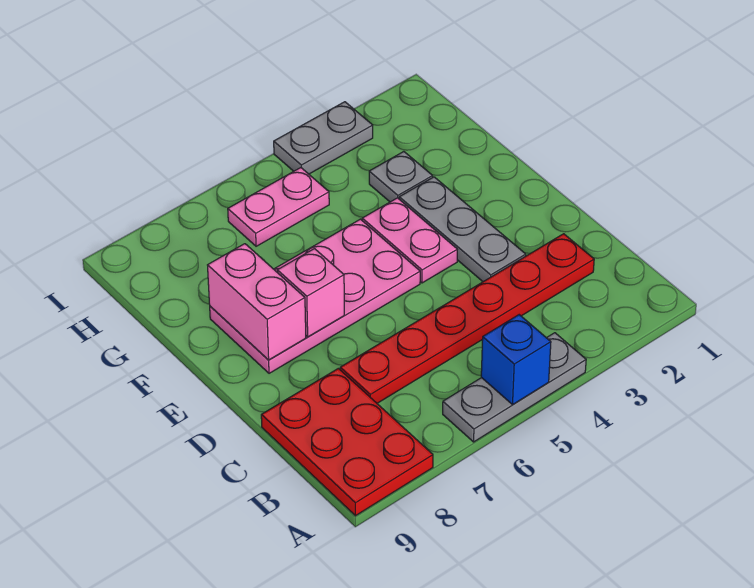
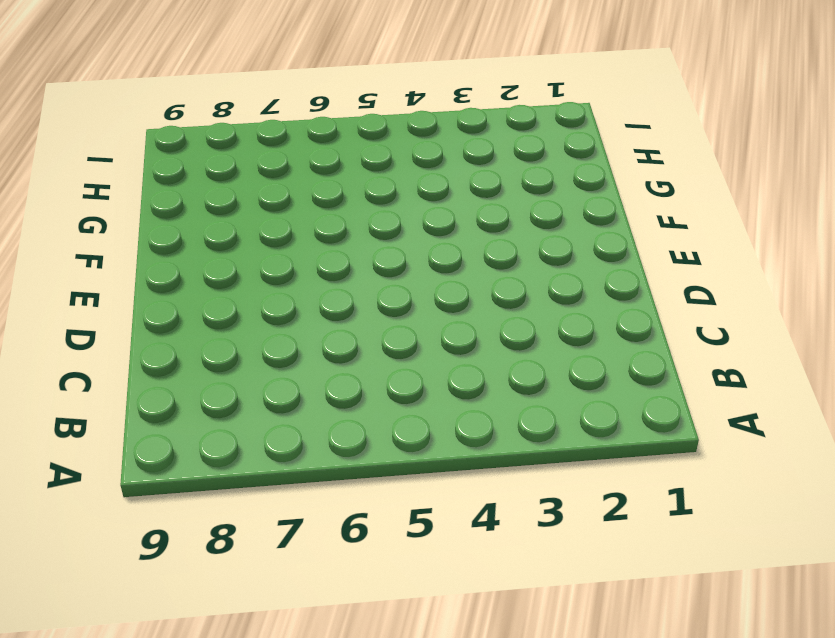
none -> grey plate A4:A6 level 1
none -> red plate A8:C9 level 1
none -> red plate C2:C7 level 1

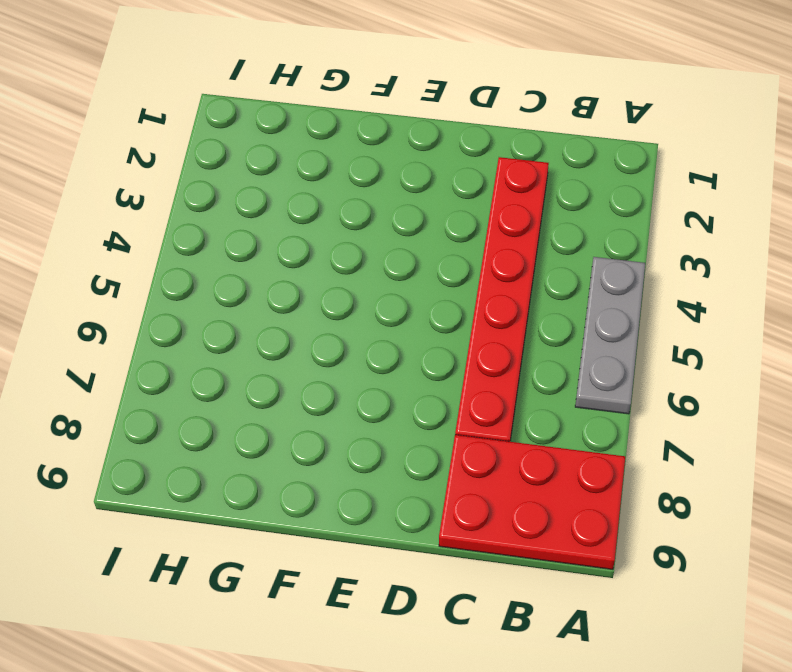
none -> grey plate D3:F3 level 1
none -> pink plate E4:F4 level 1
none -> pink plate E5:F8 level 1

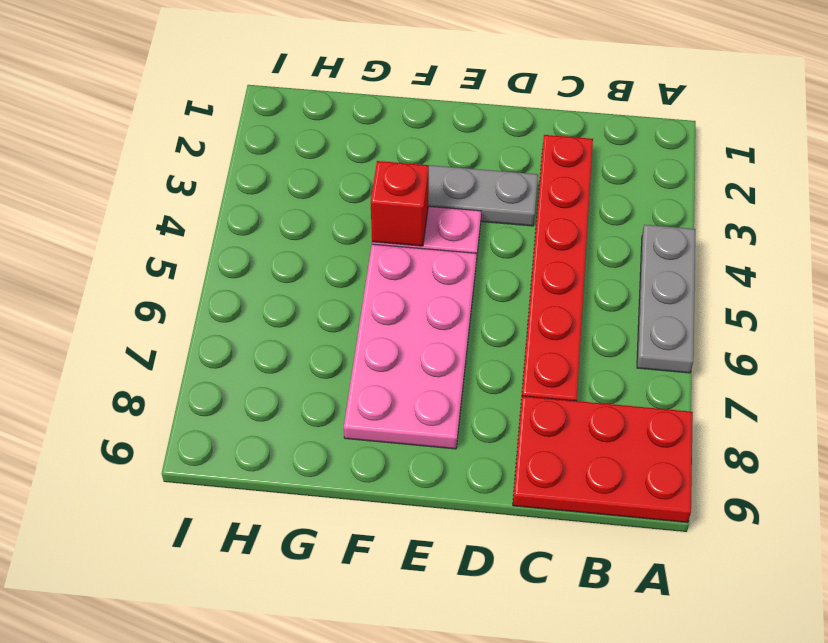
red brick F4 level 2 -> none
none -> grey plate G3 level 1
none -> pink plate H5:H6 level 1
none -> grey plate I3:I4 level 1

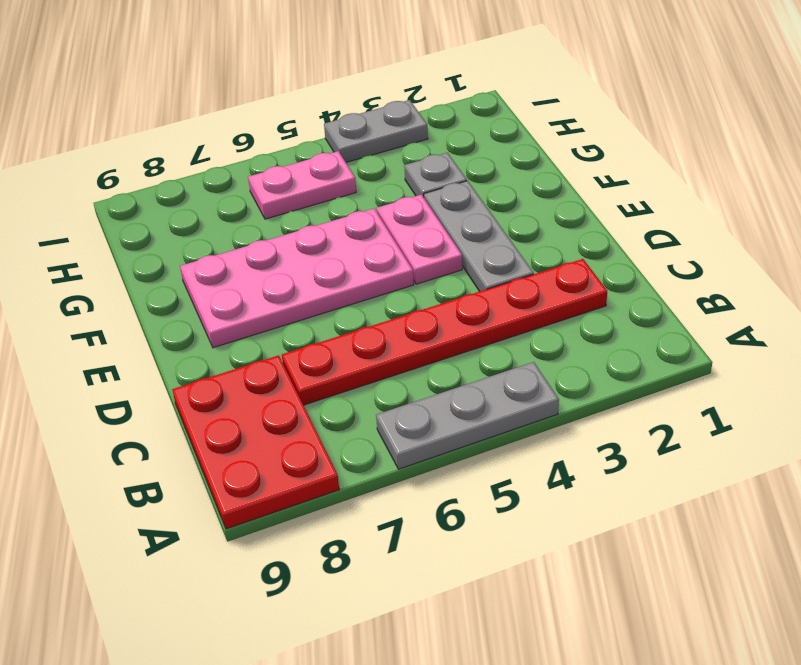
none -> blue brick A5 level 2
none -> pink brick E7 level 2
none -> pink brick E8:F8 level 2

